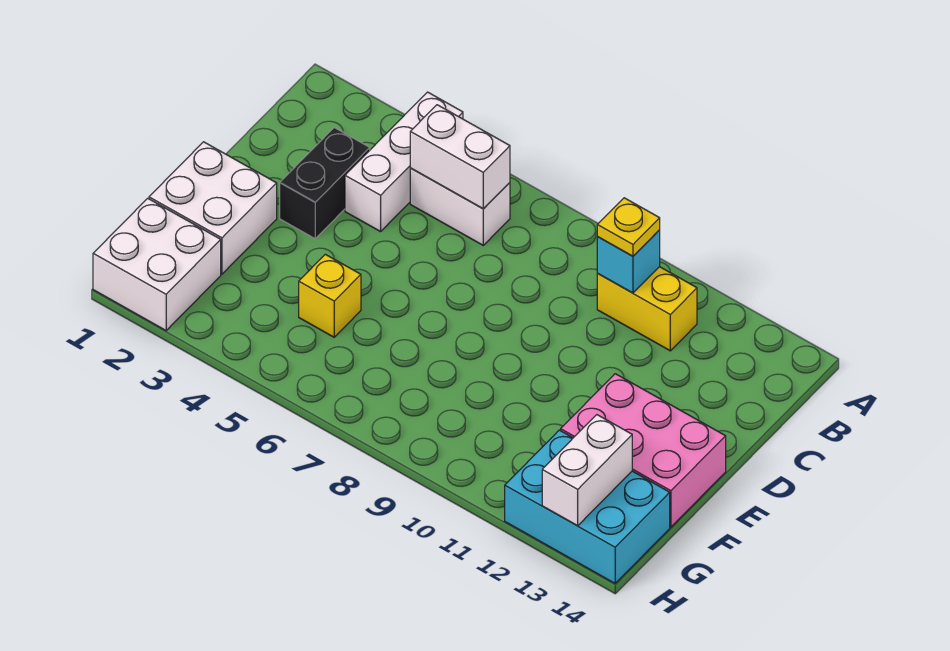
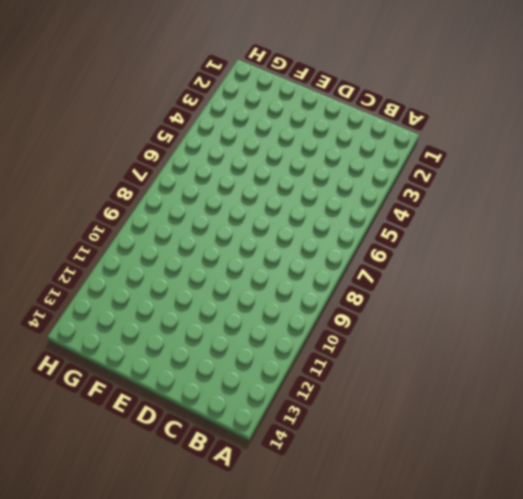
none -> white brick A4:C4 level 1
none -> white brick B5:B6 level 1
none -> yellow brick B10:B11 level 1

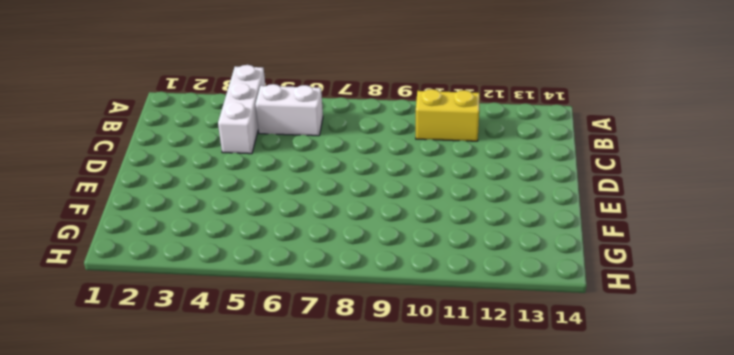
none -> black brick C3:D3 level 1
none -> white brick E1:F2 level 1
none -> pink brick E12:F14 level 1

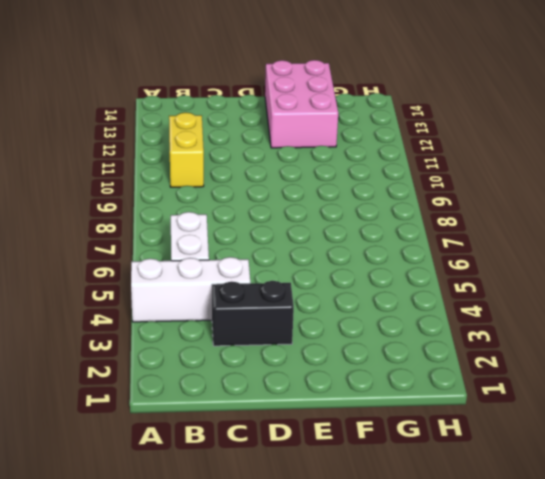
none -> white brick E1:F2 level 1
none -> yellow brick F5 level 1
none -> white brick G1:H2 level 1

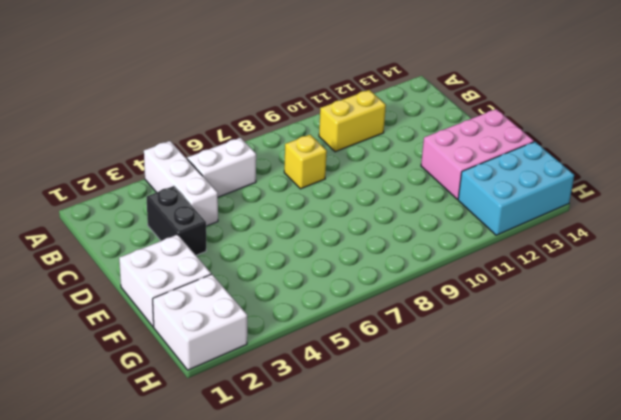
yellow brick C8 level 1 -> yellow brick F5 level 1
none -> white brick B5:B6 level 2
none -> cyan brick B10 level 2
none -> white brick G13:H13 level 2

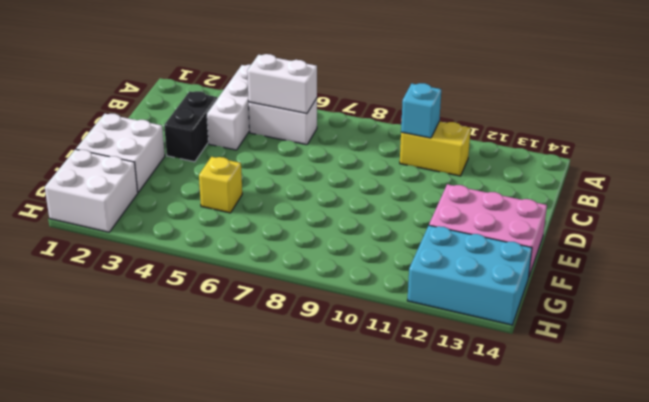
none -> white brick G13:H13 level 2
none -> yellow plate B10 level 3

